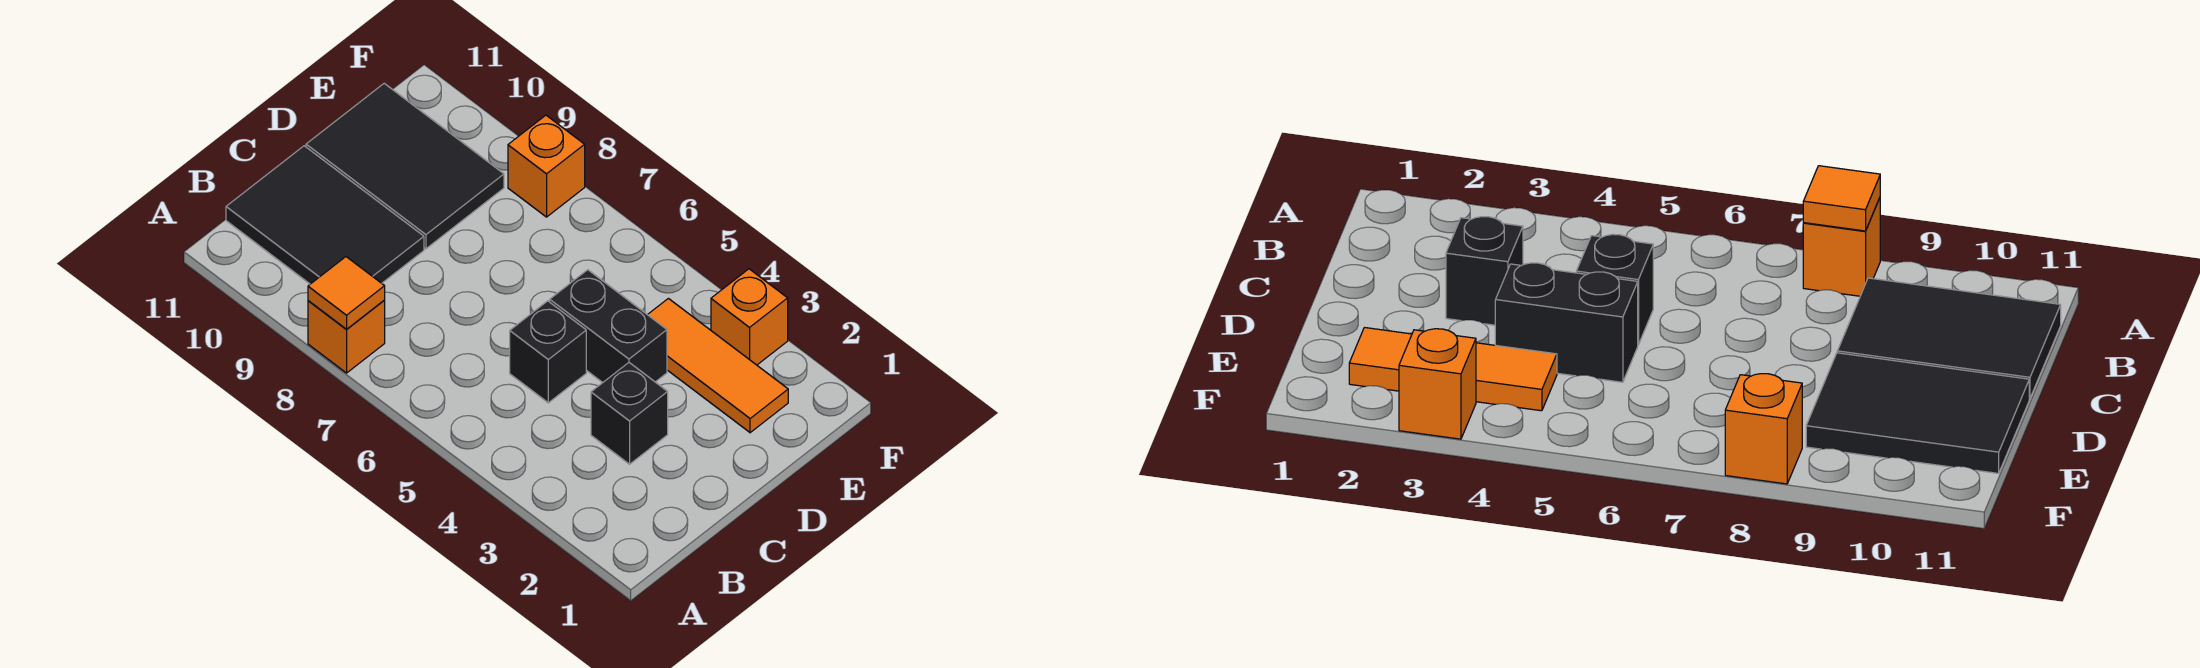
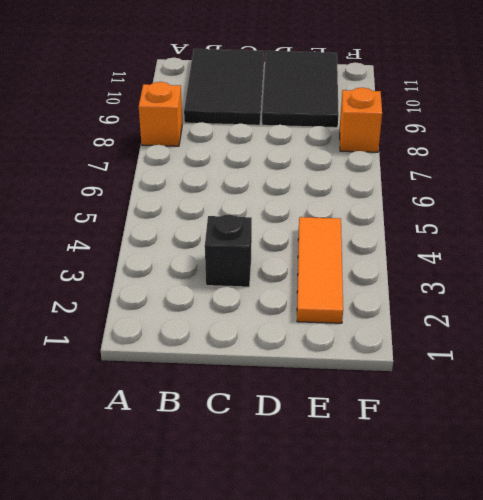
none -> black brick C5 level 1
none -> black brick D4:D5 level 1

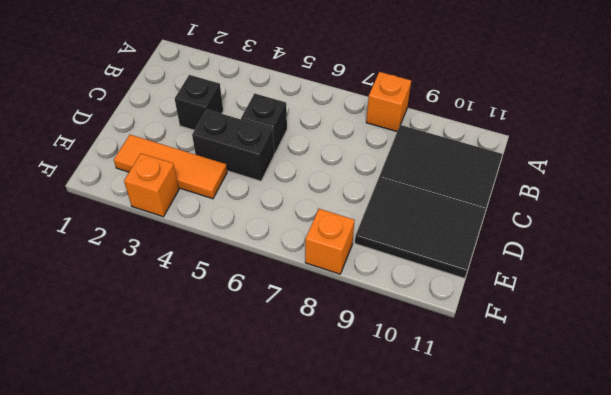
none -> orange tile A8 level 2

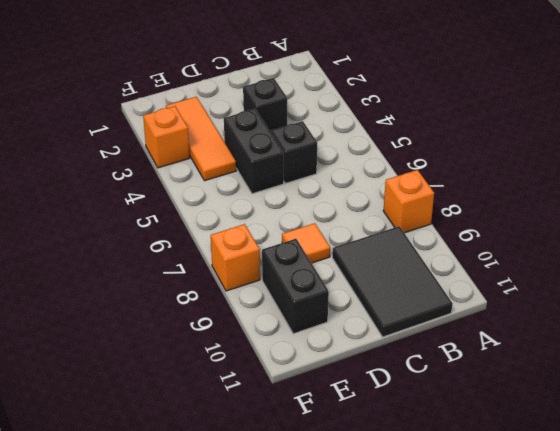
orange tile D8 level 1 -> orange tile A8 level 2
black brick E9:E10 level 1 -> black tile D9:E11 level 1

